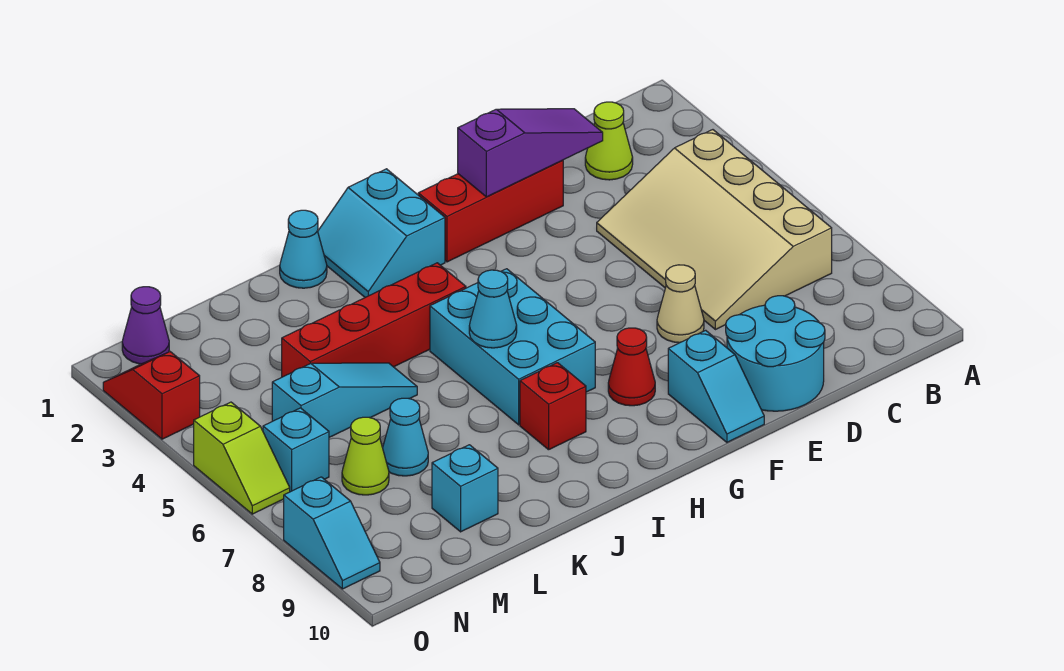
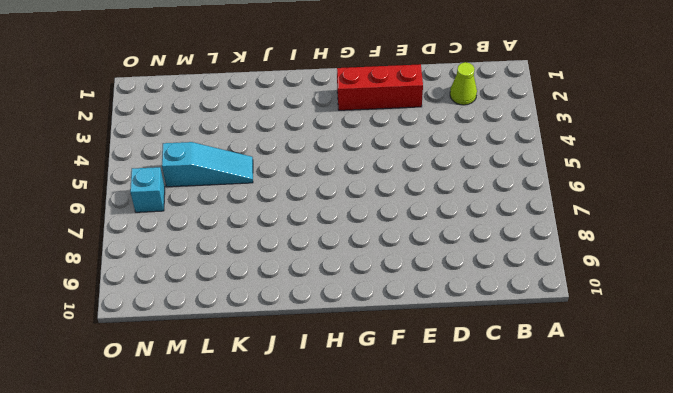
none -> tan slope B4:D7 level 1 top B
none -> cyan round brick D9:E10 level 1
none -> tan cone E7 level 1

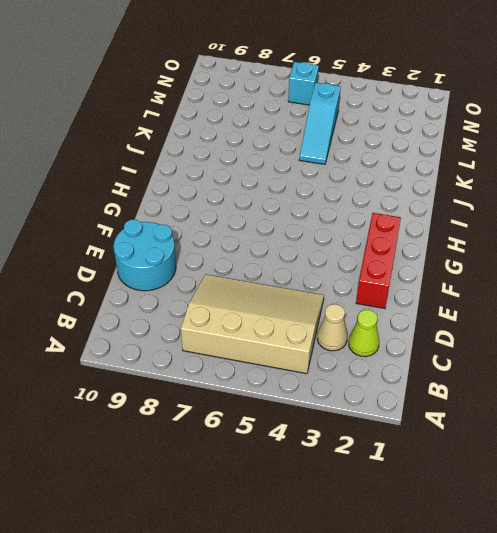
tan cone C3 level 1 -> tan cone E7 level 1
none -> cyan slope F9:F10 level 1 top 9
none -> red cone G8 level 1
none -> cyan slope H1:I2 level 1 top H

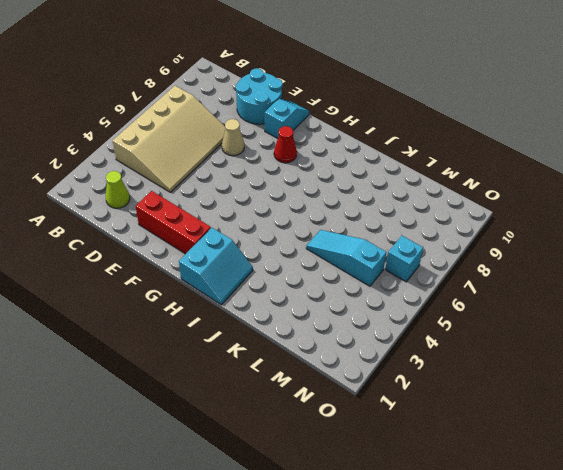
none -> cyan brick H5:I7 level 1
none -> red brick I4:L4 level 1
none -> red brick I8 level 1

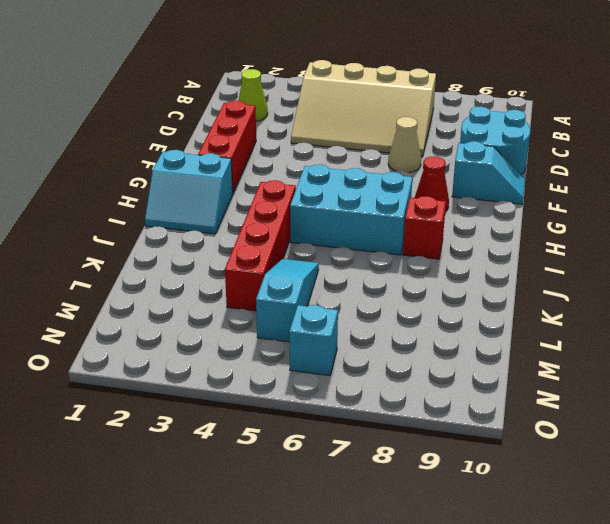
none -> cyan cone J1 level 1
none -> cyan cone L7 level 1
none -> cyan brick L9 level 1

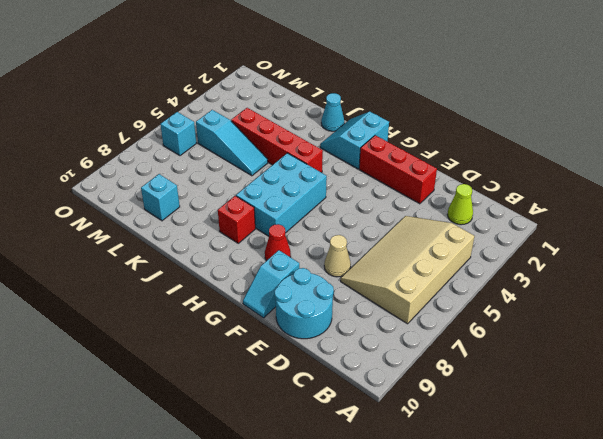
none -> cyan cone L7 level 1
none -> lime cone M7 level 1
none -> purple cone N1 level 1

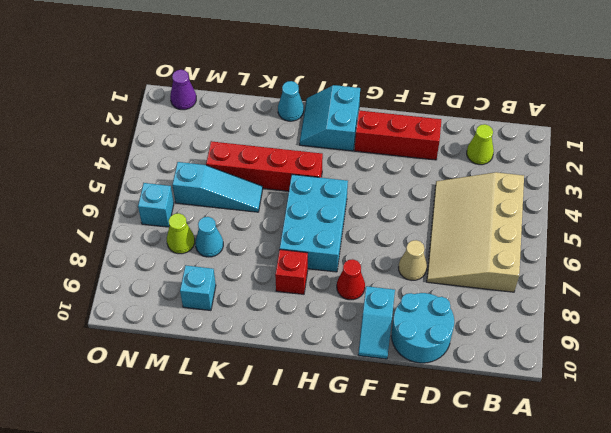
none -> red slope O2:O3 level 1 top 3
none -> lime slope O5:O6 level 1 top 5
none -> cyan slope O8:O9 level 1 top 8

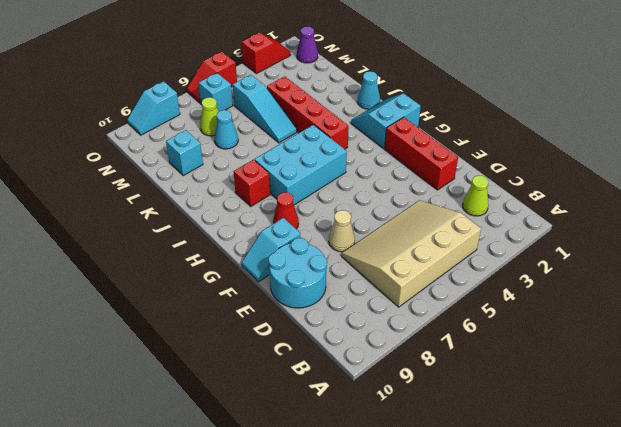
red slope O5:O6 level 1 top 5 -> lime slope O5:O6 level 1 top 5
none -> purple slope D2:F2 level 2 top F
none -> cyan cone I6 level 2

